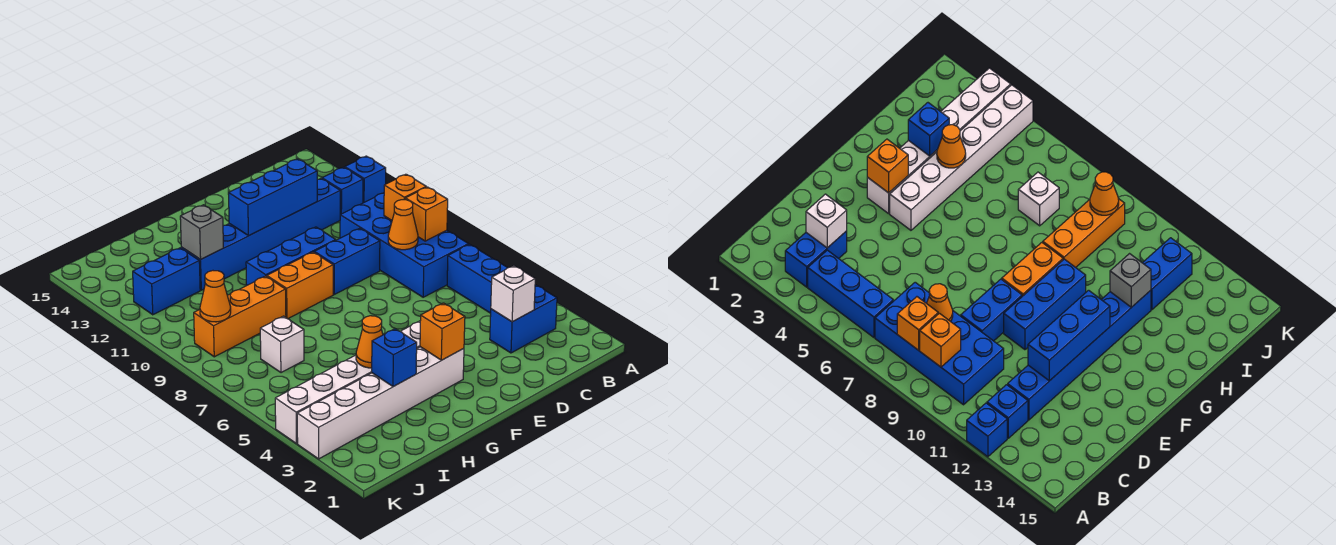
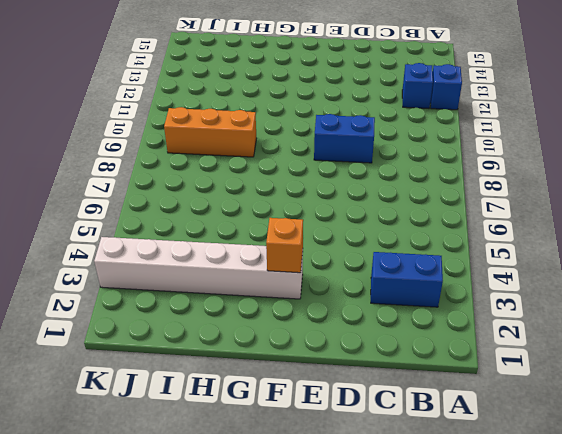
none -> blue brick B4:B6 level 1
none -> blue brick B7:C10 level 1
none -> blue brick C12:H12 level 1

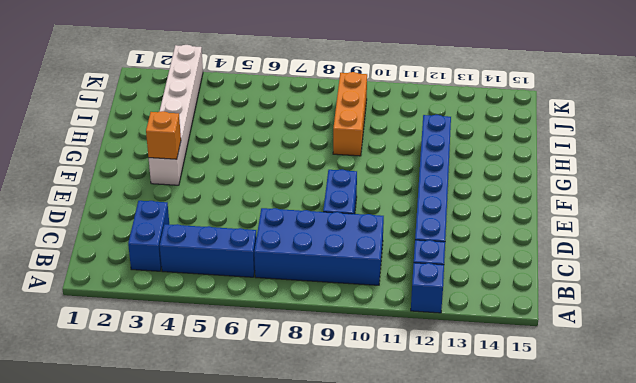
none -> blue brick E10:G10 level 1
none -> white brick F4:K4 level 1
none -> orange brick F9:G9 level 1

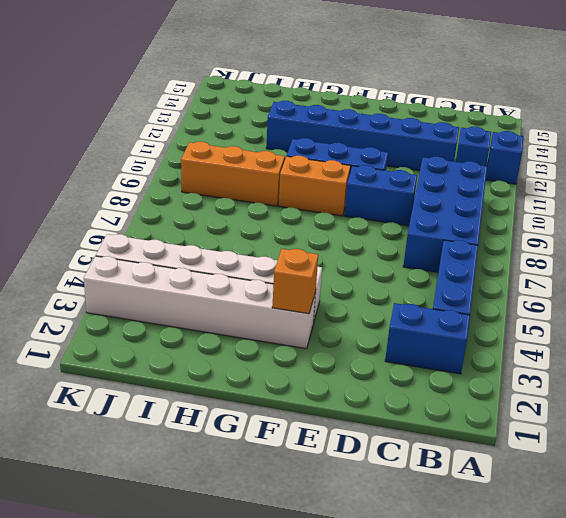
none -> white brick I7 level 1
none -> blue brick I12:J12 level 1
none -> orange brick B8 level 2

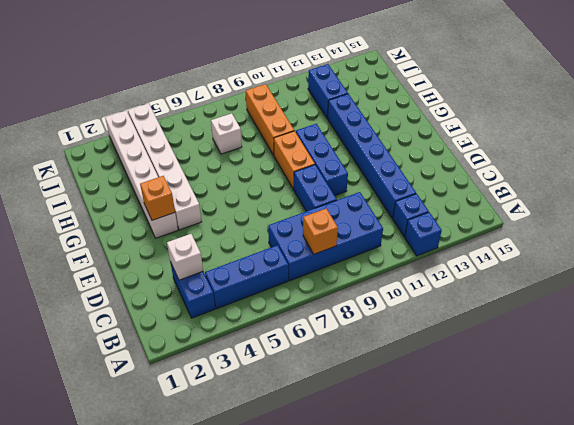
none -> orange brick B9 level 2
none -> orange cone C8 level 2
none -> blue brick D12:F12 level 2

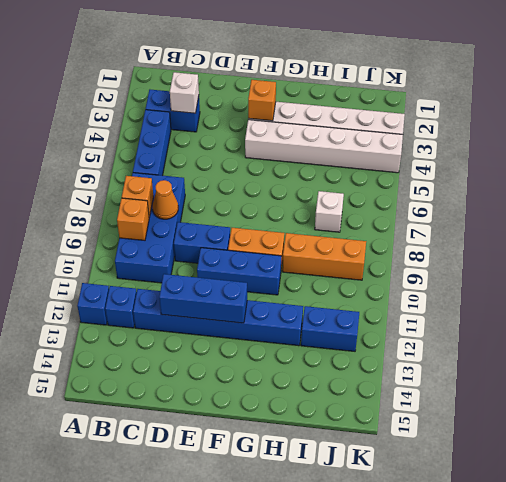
none -> blue brick H3 level 2
none -> orange cone H4 level 2
none -> grey brick H12 level 2

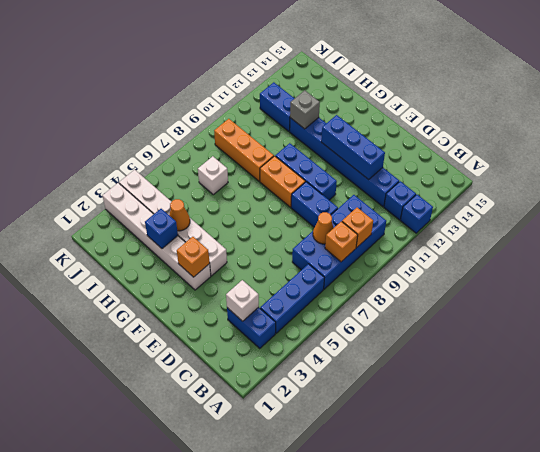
none -> orange cone J9 level 2

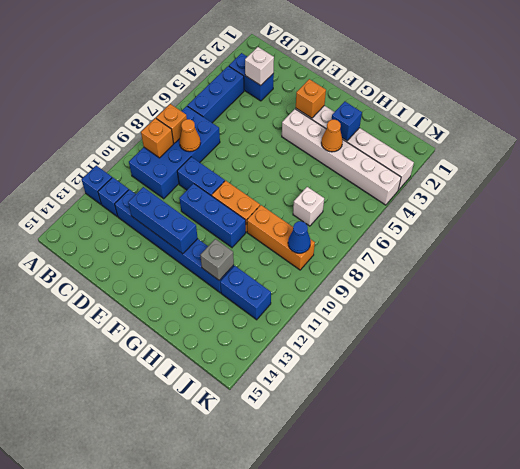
blue cone J9 level 2 -> orange cone J9 level 2

